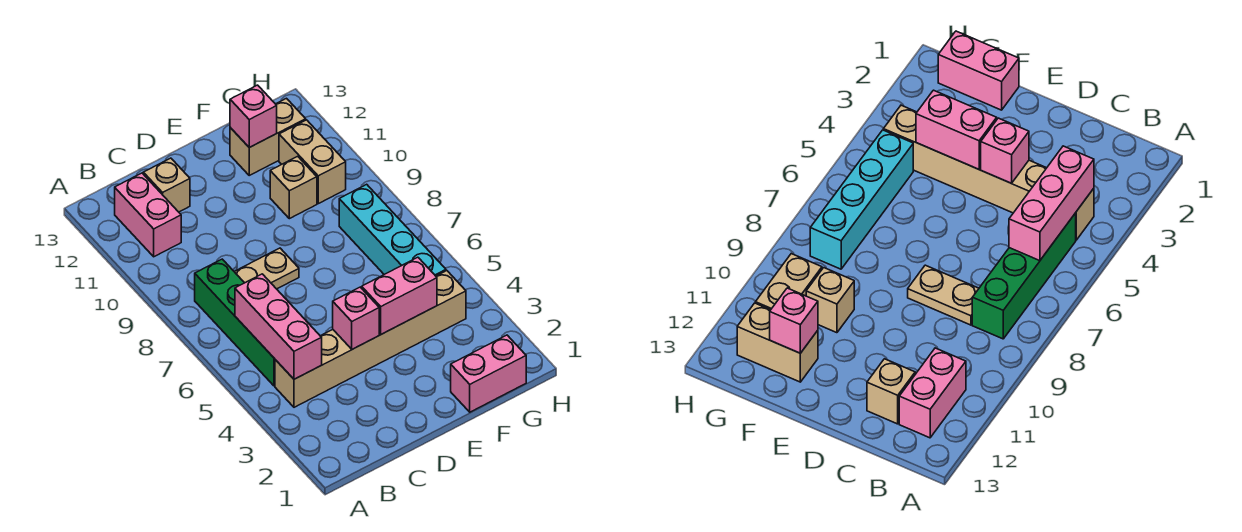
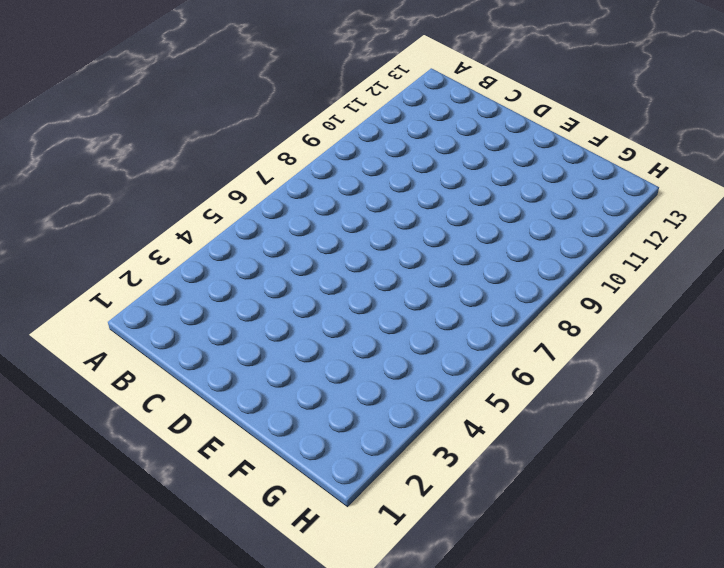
none -> tan brick B4:G4 level 1
none -> green brick B5:B8 level 1
none -> pink brick B11:B12 level 1

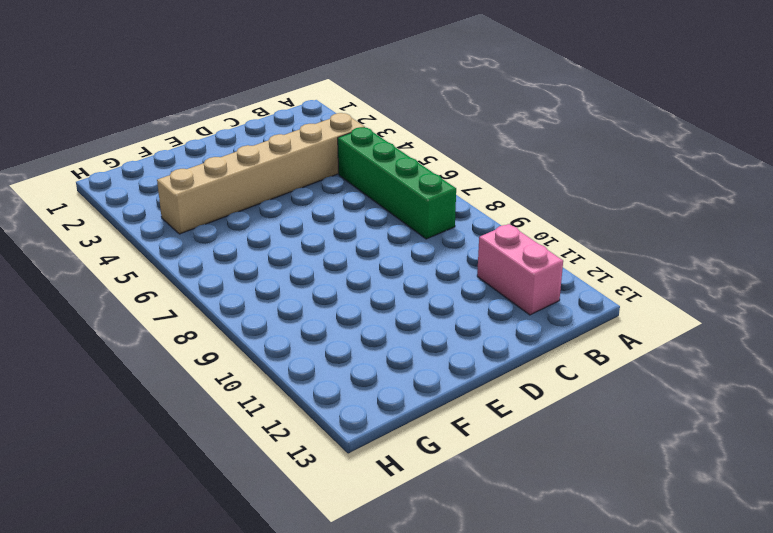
none -> tan plate C8:D8 level 1
none -> tan brick C12 level 1
none -> pink brick F1:G1 level 1

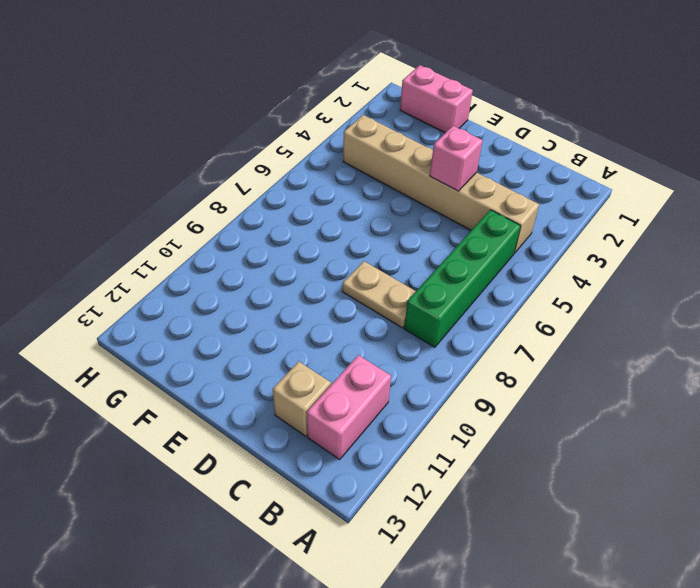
none -> tan brick F10 level 1
none -> tan brick F12:G12 level 1
none -> cyan brick G5:G8 level 1

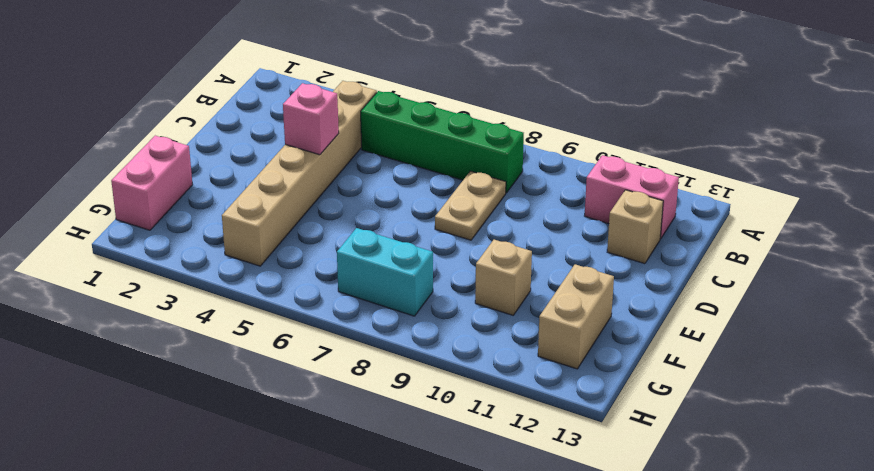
cyan brick G7:G8 level 1 -> cyan brick G5:G8 level 1
none -> tan brick G10:G11 level 1
none -> pink brick B4:B6 level 2
none -> pink brick E4:F4 level 2

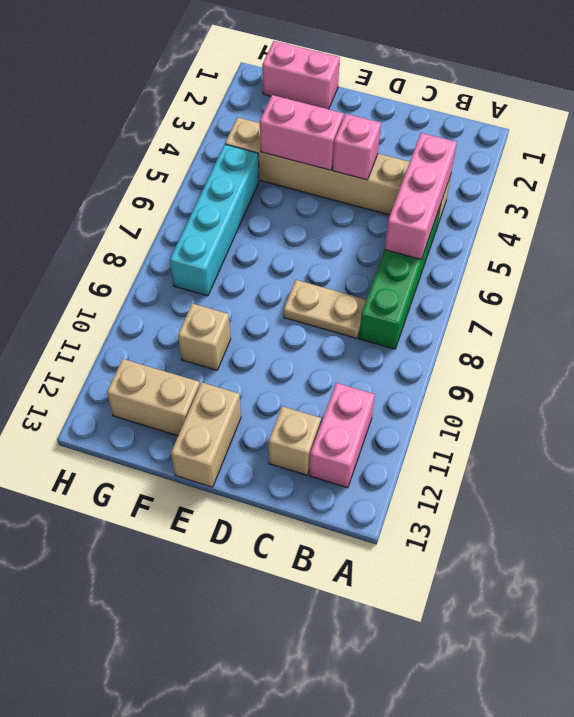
tan brick E12:E13 level 1 -> tan brick G10:G11 level 1
none -> pink brick F12 level 2

